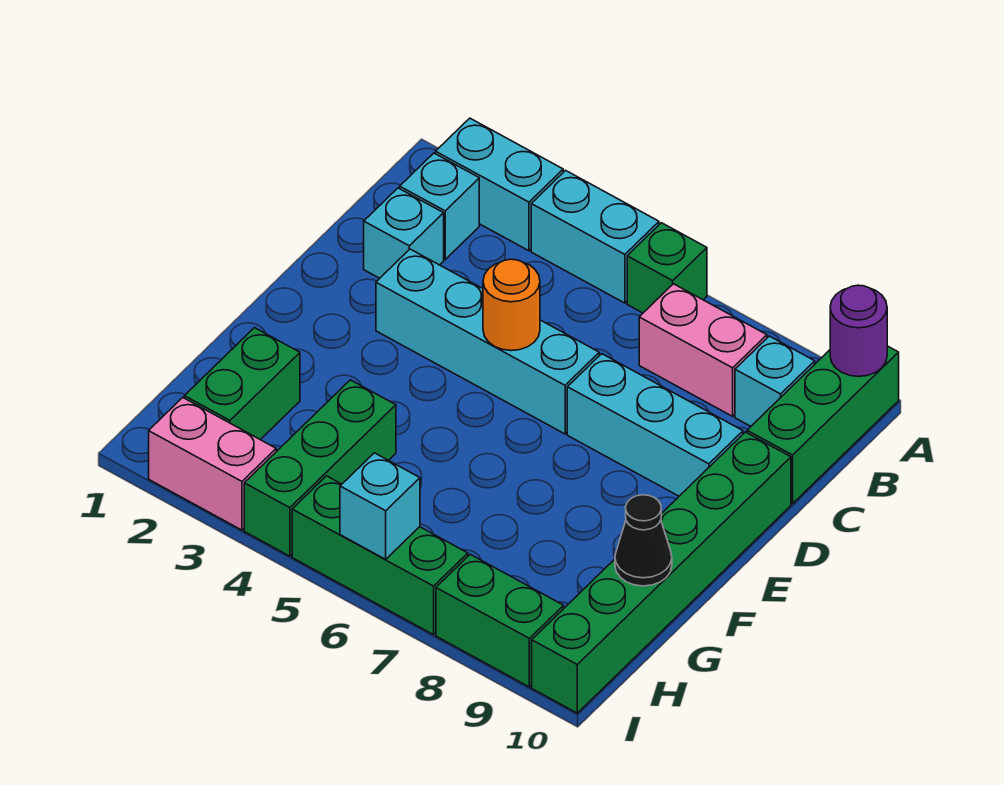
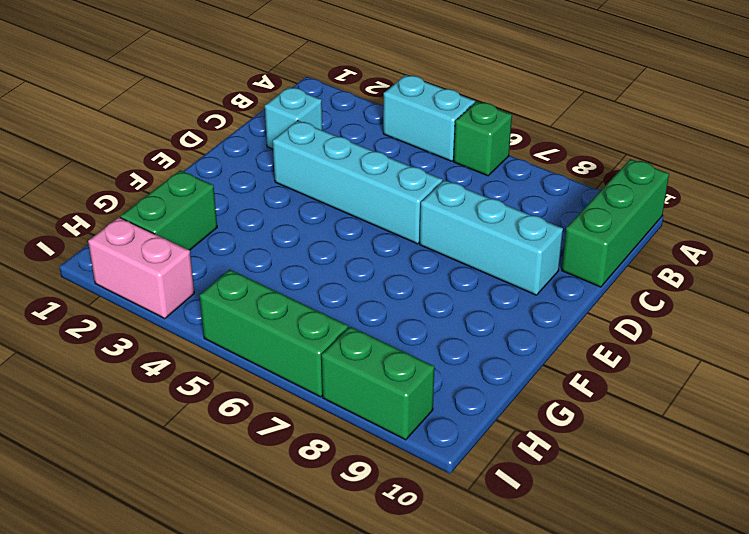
none -> cyan brick A2:A3 level 1
none -> cyan brick B2 level 1
none -> pink brick B7:B8 level 1

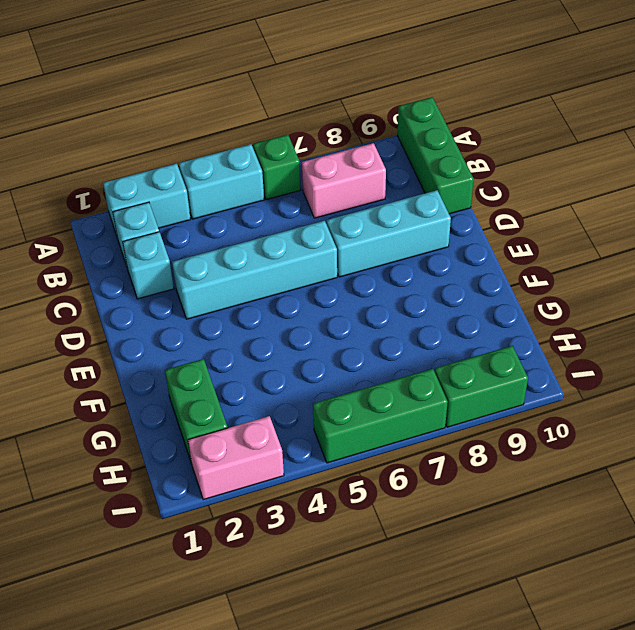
none -> cyan brick B9 level 1
none -> green brick D10:I10 level 1
none -> green brick G4:I4 level 1

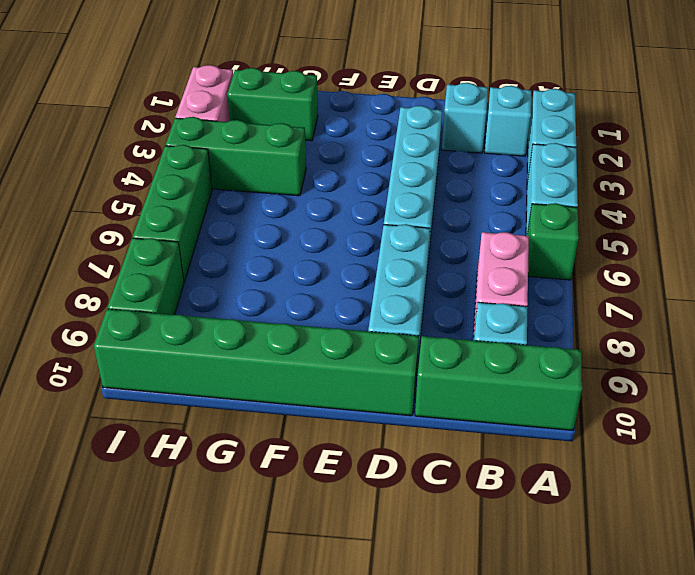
none -> purple round brick A10 level 2
none -> orange round brick D5 level 2
none -> black cone G10 level 2

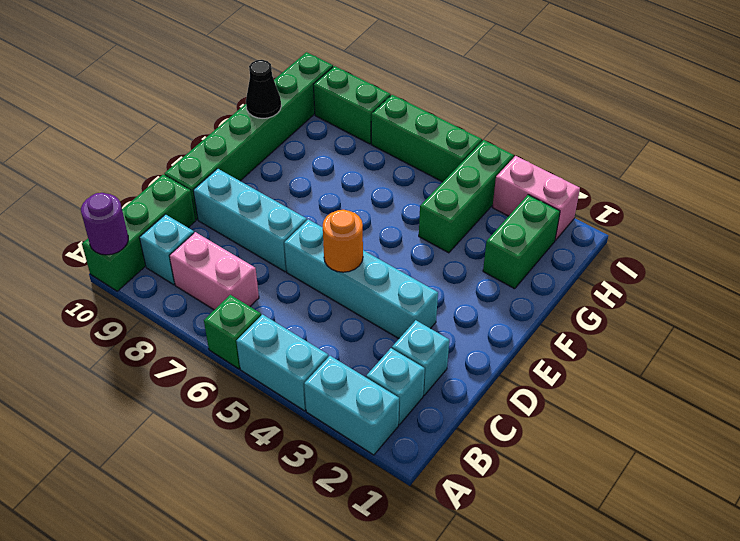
none -> cyan brick I6 level 2

